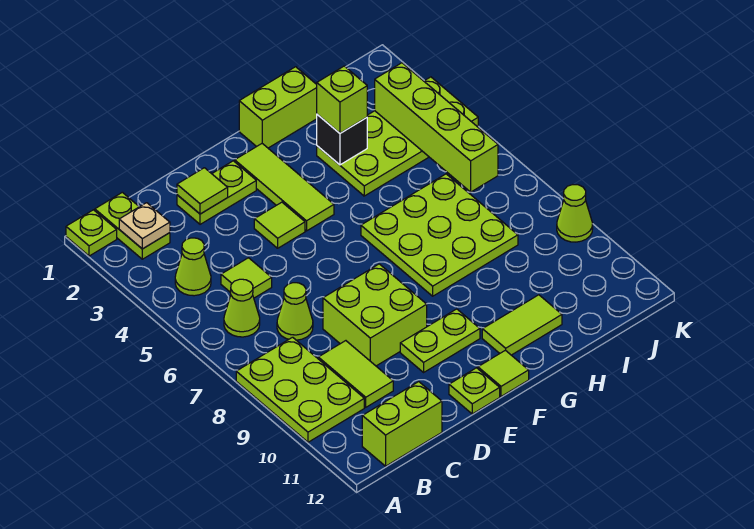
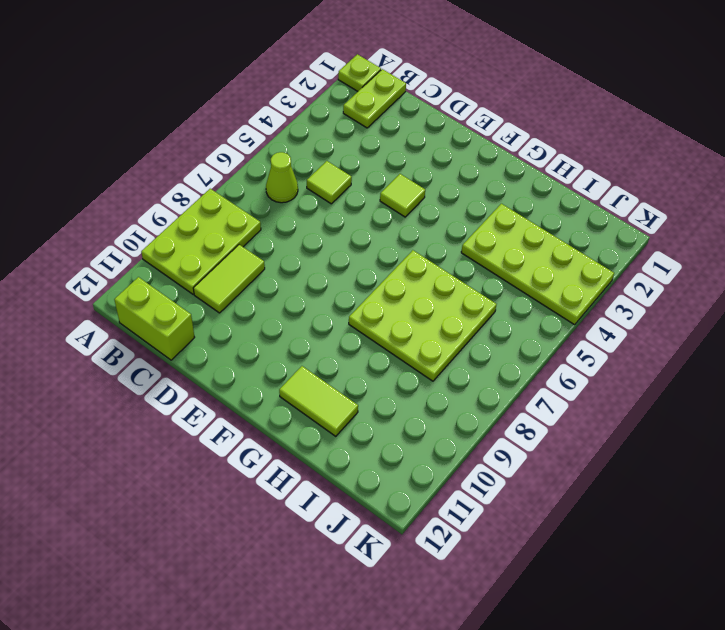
none -> lime cone B4 level 1
none -> lime cone C7 level 1
none -> lime plate D2:E2 level 1

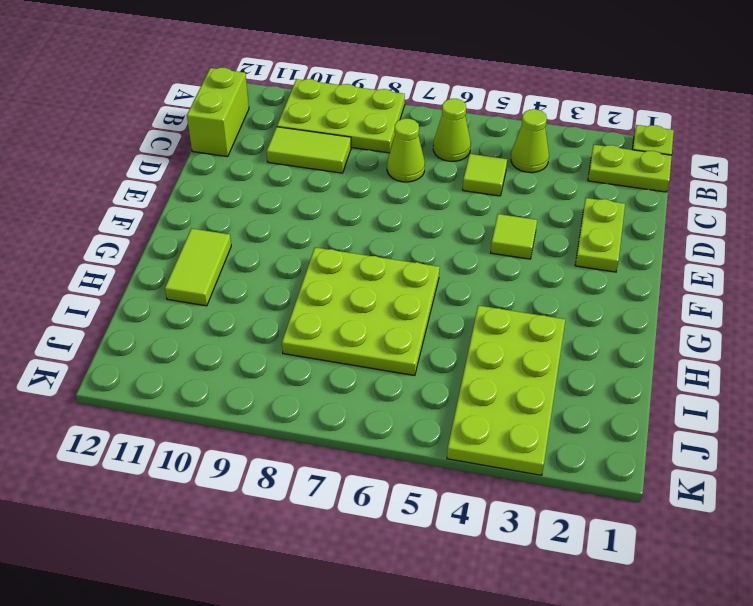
none -> lime brick D8:E9 level 1
none -> lime plate E10:F10 level 1
none -> lime plate E12 level 1

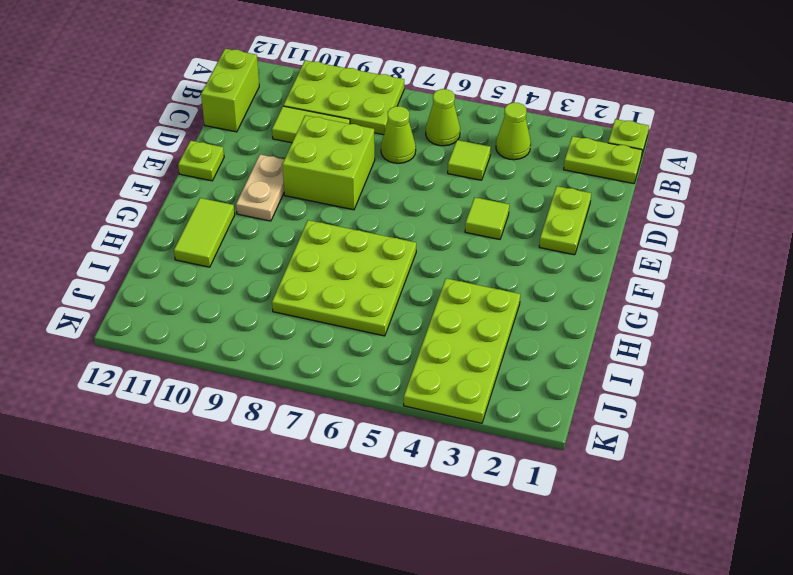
tan plate E10:F10 level 1 -> lime plate E10:F10 level 1
none -> lime tile F2:F4 level 1
none -> lime tile F12 level 1
none -> lime brick G1:H1 level 1

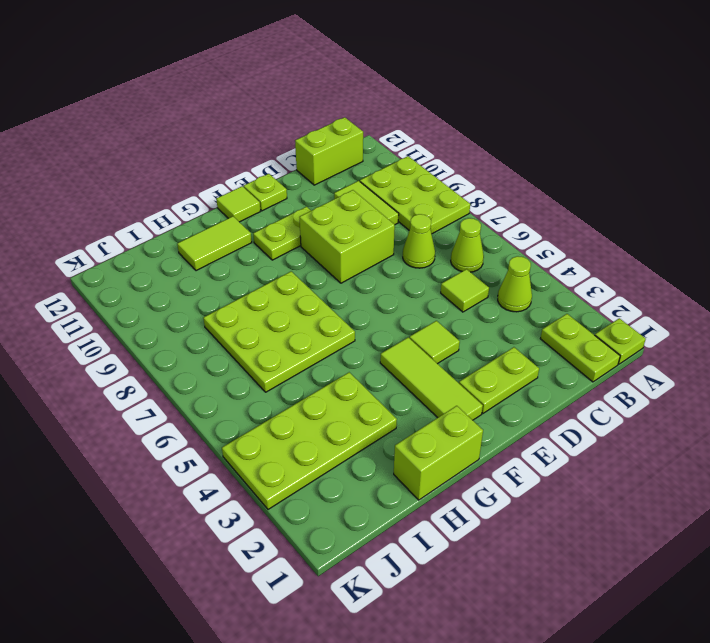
none -> lime cone K9 level 1
none -> tan plate B2 level 2
none -> lime tile D2 level 2

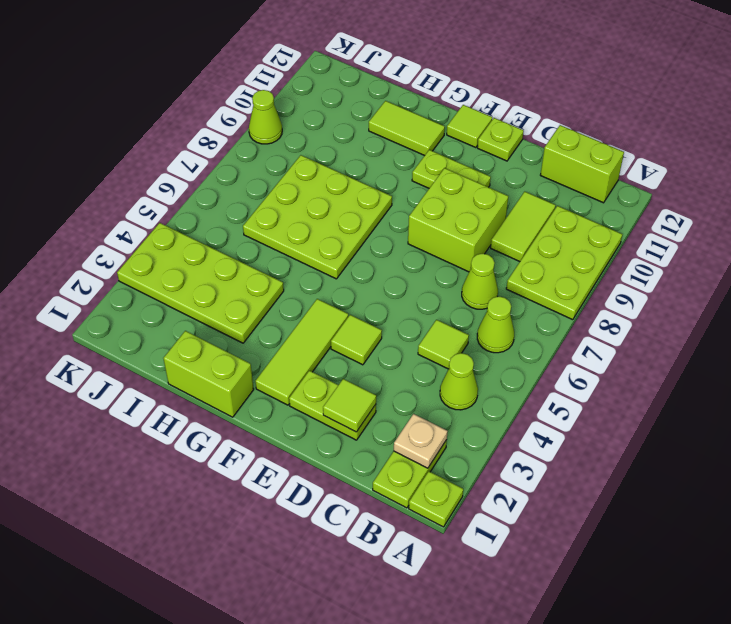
none -> black brick H3 level 2
none -> lime brick J3:J6 level 2
none -> lime brick H3 level 3

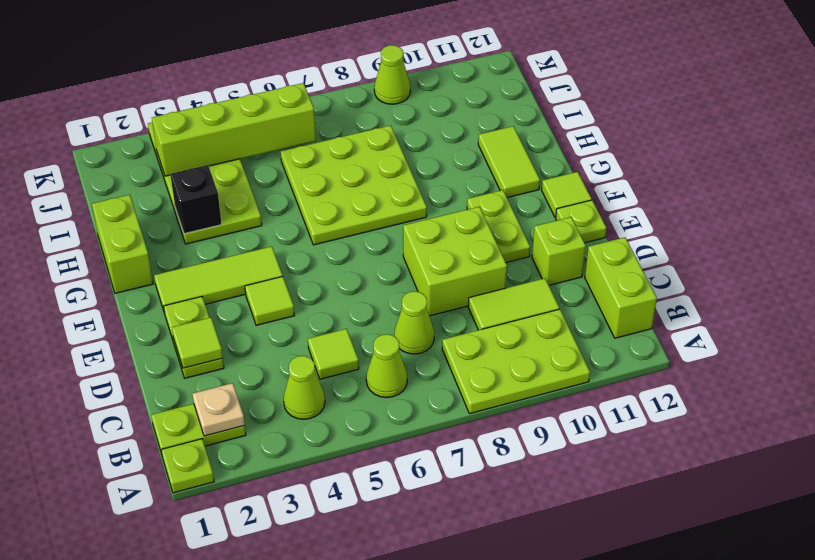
lime brick D11 level 1 -> lime brick H3 level 3

